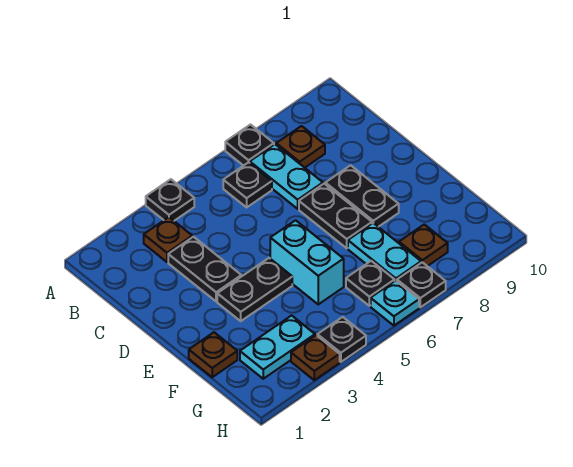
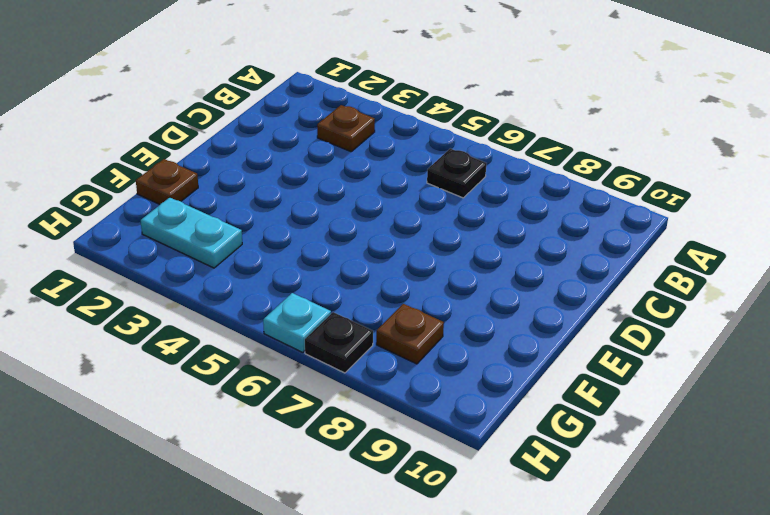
none -> black plate A4 level 1
none -> black plate A7 level 1
none -> cyan plate B7:C7 level 1

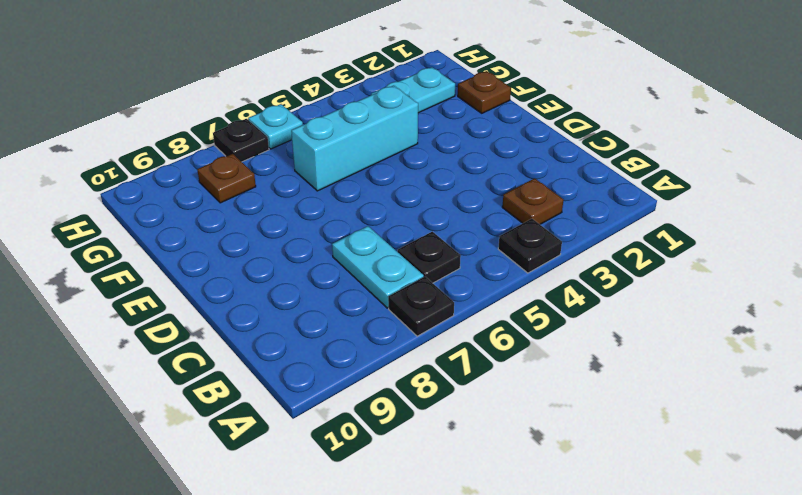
cyan brick F4:F6 level 1 -> cyan brick E5:F5 level 1
none -> brown plate B8 level 1
none -> black plate C3:D3 level 1
none -> black plate D7:E7 level 1

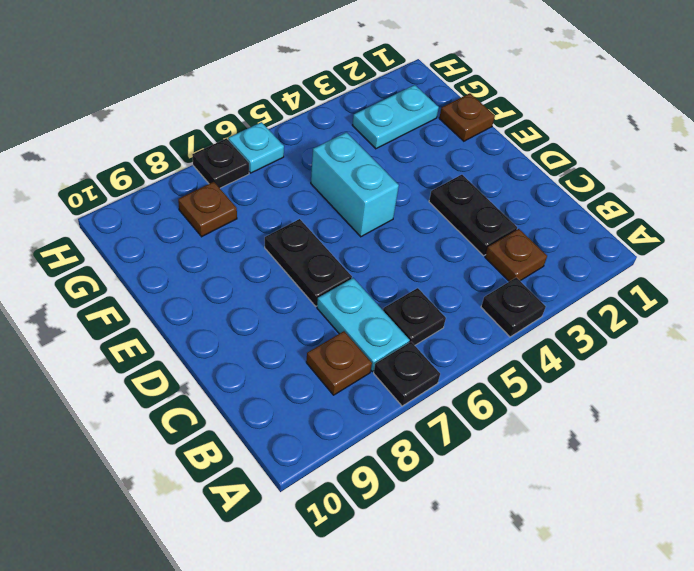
none -> black plate D8:E8 level 1
none -> black plate E3:E4 level 1
none -> cyan plate F7:G7 level 1

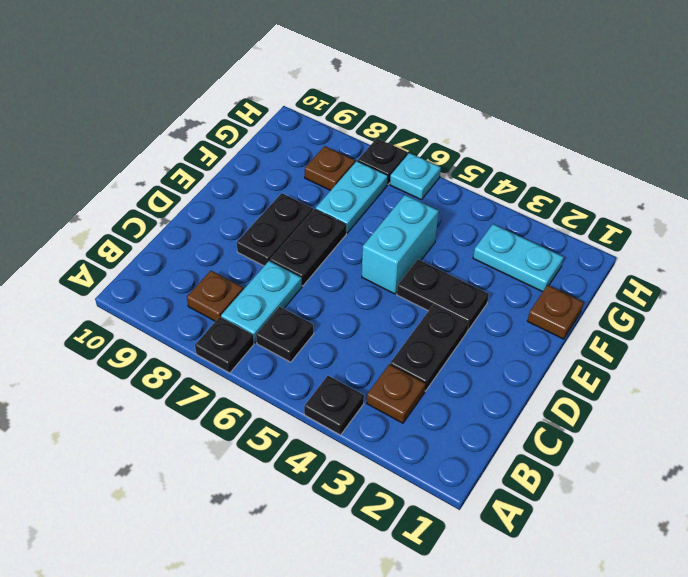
none -> black plate G6 level 1
none -> brown plate H3 level 1
none -> black plate H4 level 1

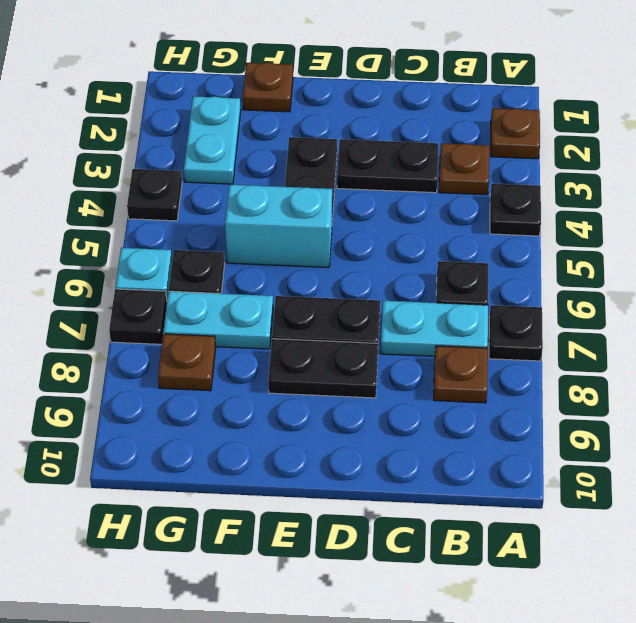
brown plate A2 level 1 -> brown plate H3 level 1

